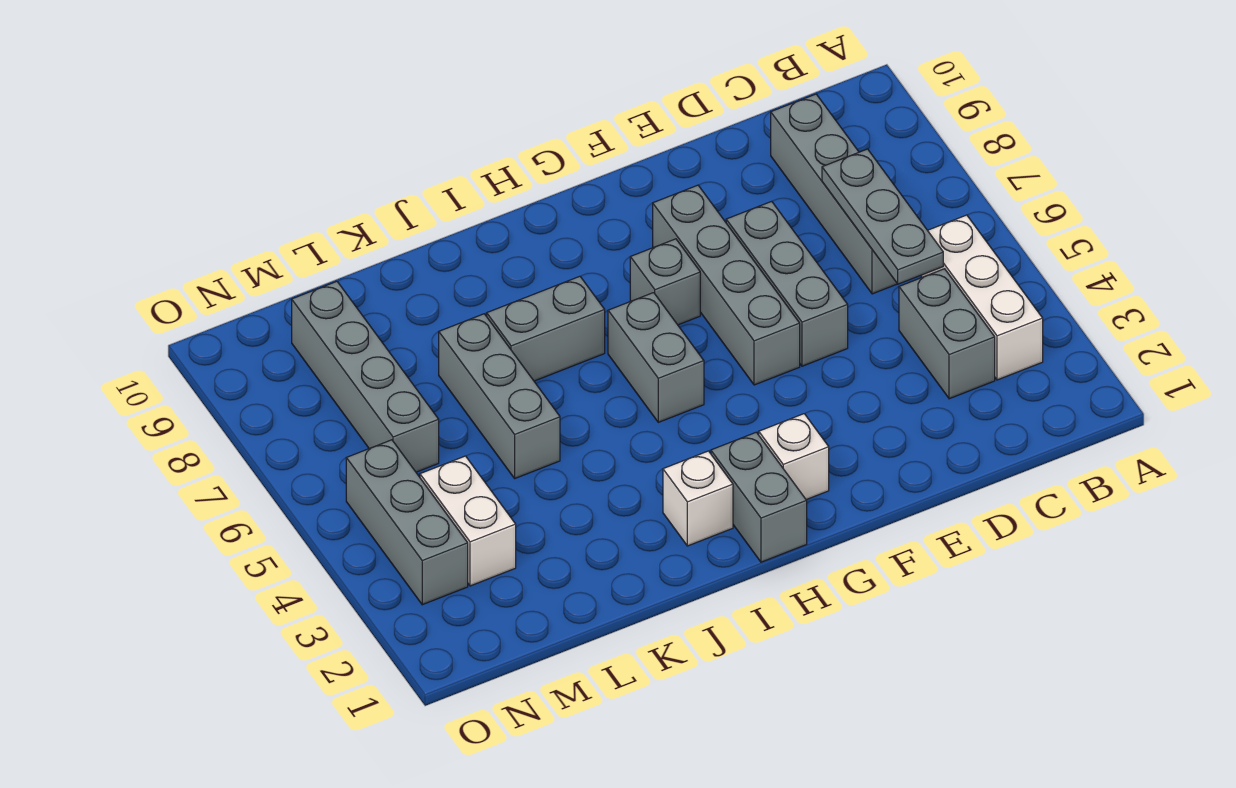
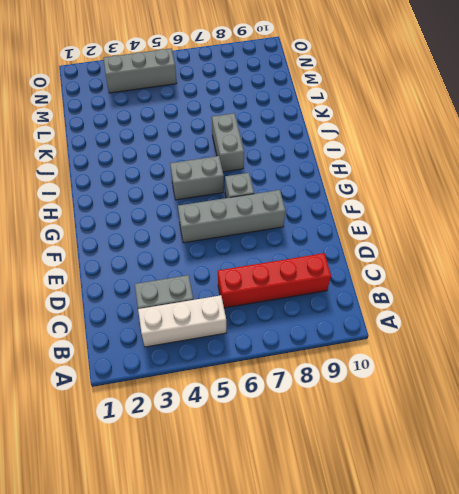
red brick C6:C9 level 1 -> grey brick C6:C9 level 1
none -> grey brick E5:E7 level 1
none -> white brick G2 level 1
none -> grey brick H1:H2 level 1

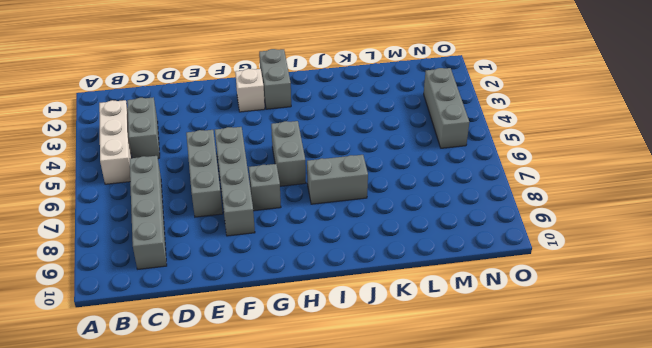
none -> white brick I2 level 1
none -> grey brick K5:K7 level 1
none -> white brick M3:M4 level 1

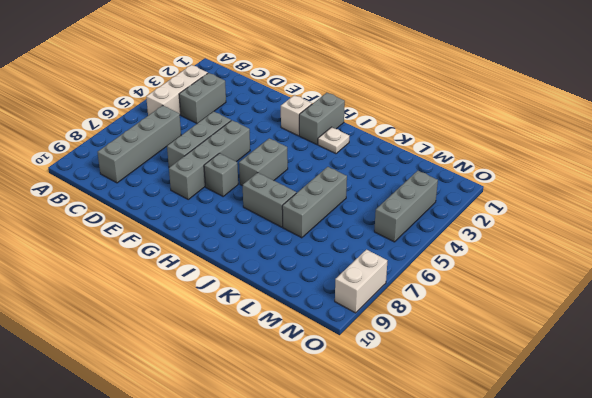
white plate I2 level 1 -> white brick I2 level 1
white brick O8:O9 level 1 -> white brick M3:M4 level 1
none -> grey brick M6:M9 level 1
none -> grey plate C5:C7 level 2

